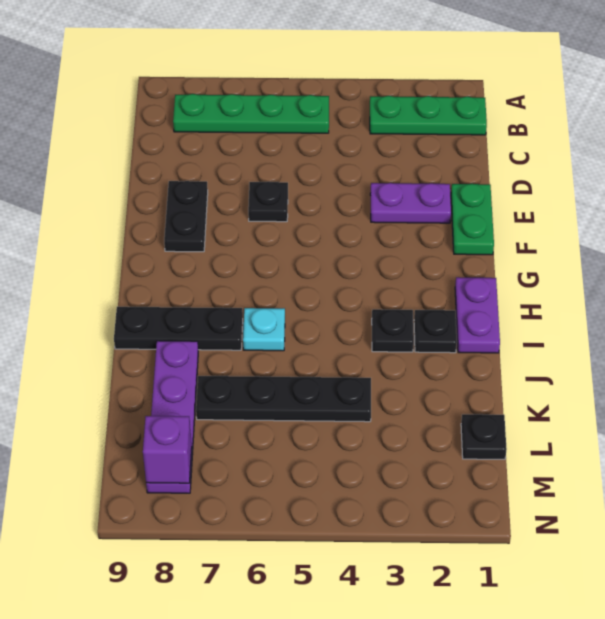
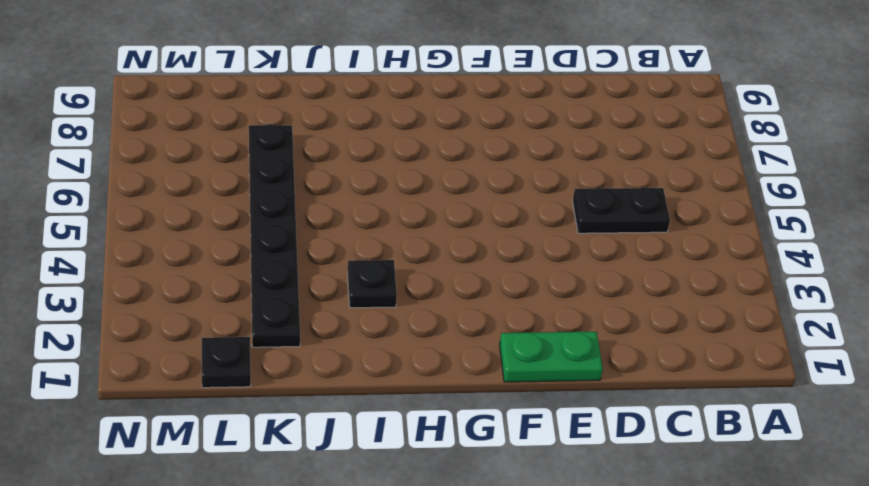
black plate C5:D5 level 1 -> black plate E8:F8 level 1
black plate K2:K7 level 1 -> black plate K4:K7 level 1
none -> green plate B1:B3 level 1
none -> green plate B5:B8 level 1
none -> purple plate E2:E3 level 1

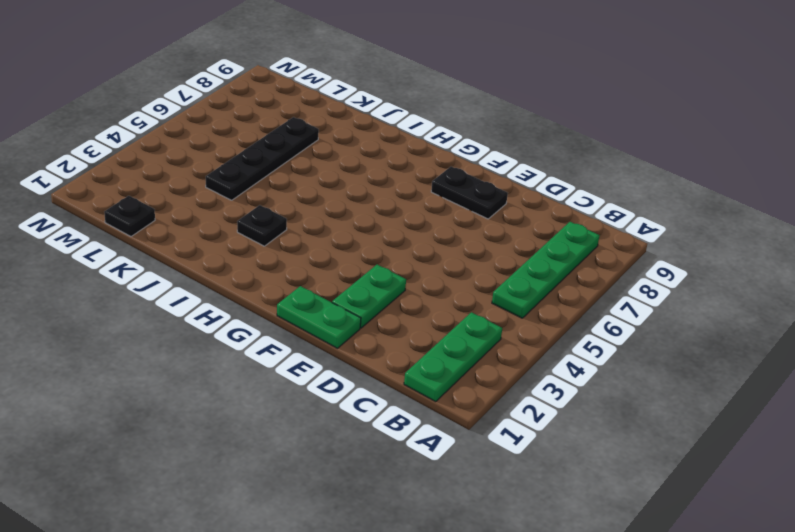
green plate E2:E3 level 1 -> purple plate E2:E3 level 1
none -> black plate E6 level 1
none -> purple plate H1:I1 level 1
none -> black plate I2 level 1

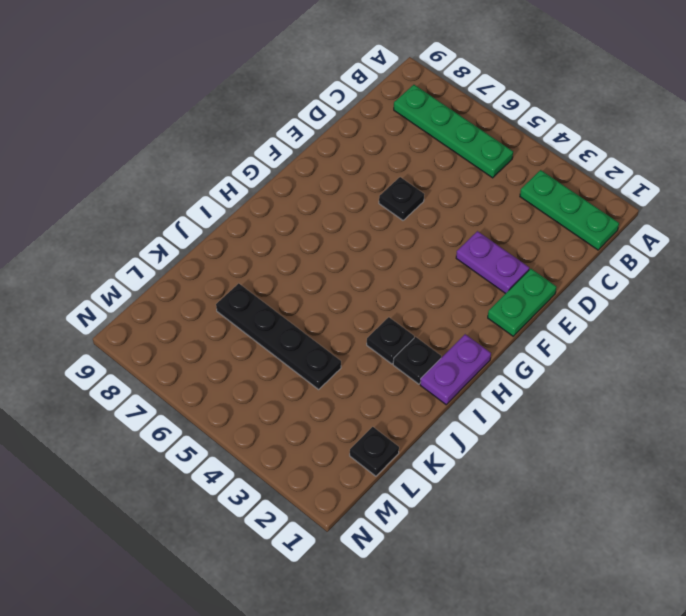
none -> black plate E8:F8 level 1
none -> cyan plate I6 level 1
none -> black plate I7:I9 level 1

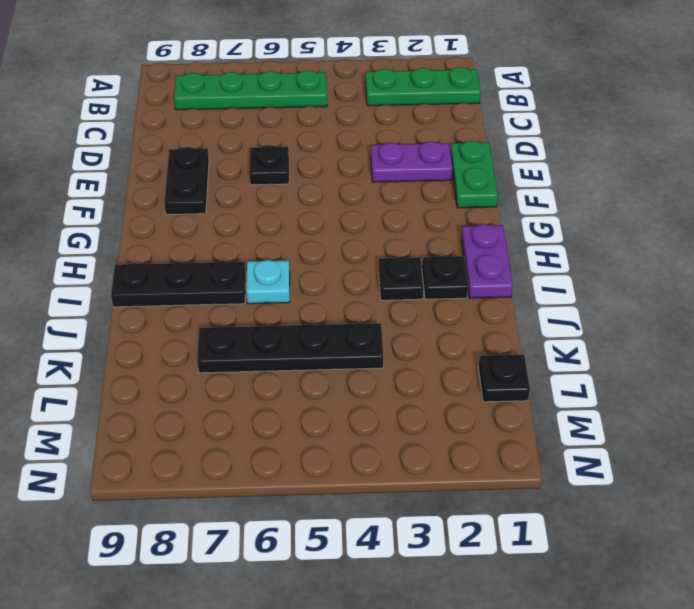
none -> purple plate J8:M8 level 1
none -> purple brick M8 level 2

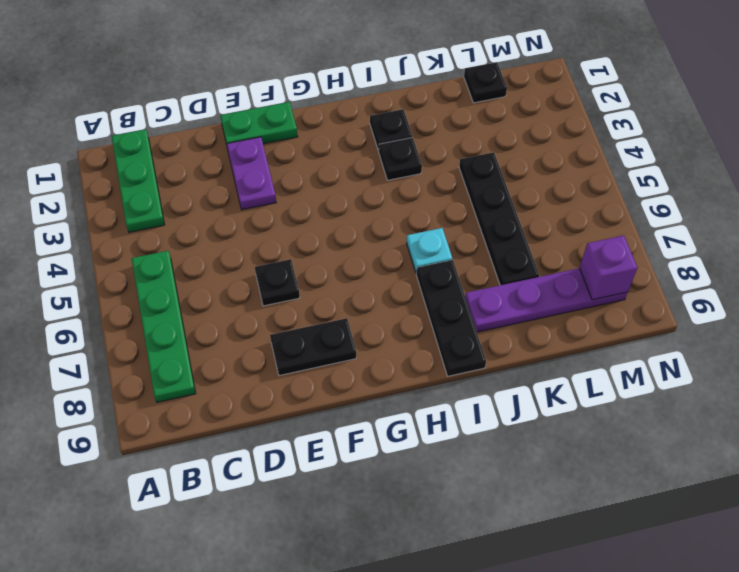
none -> purple plate H1:I1 level 1

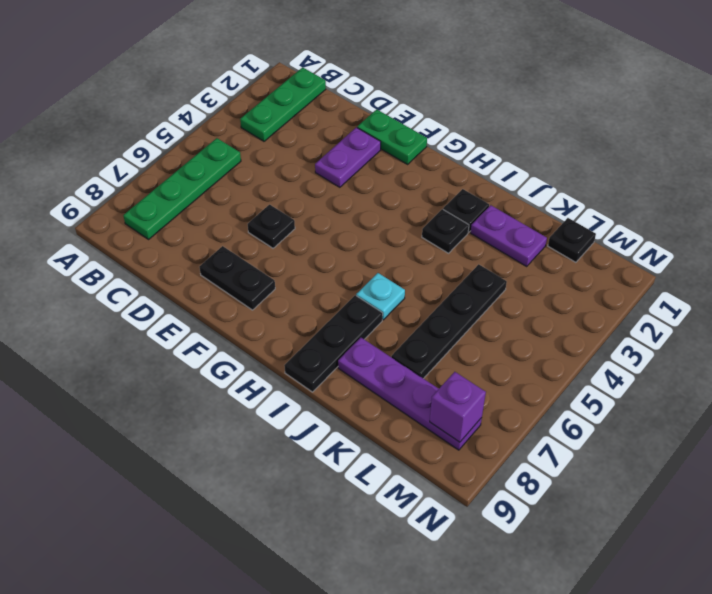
purple plate J2:K2 level 1 -> purple plate H1:I1 level 1

